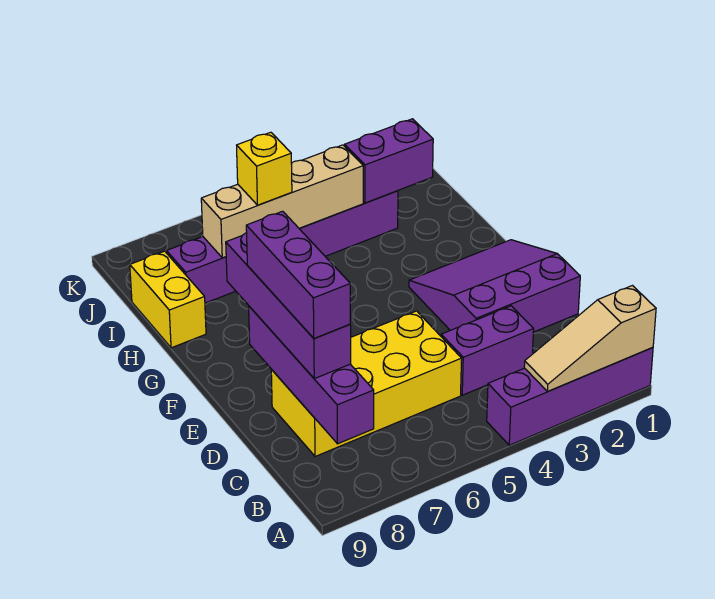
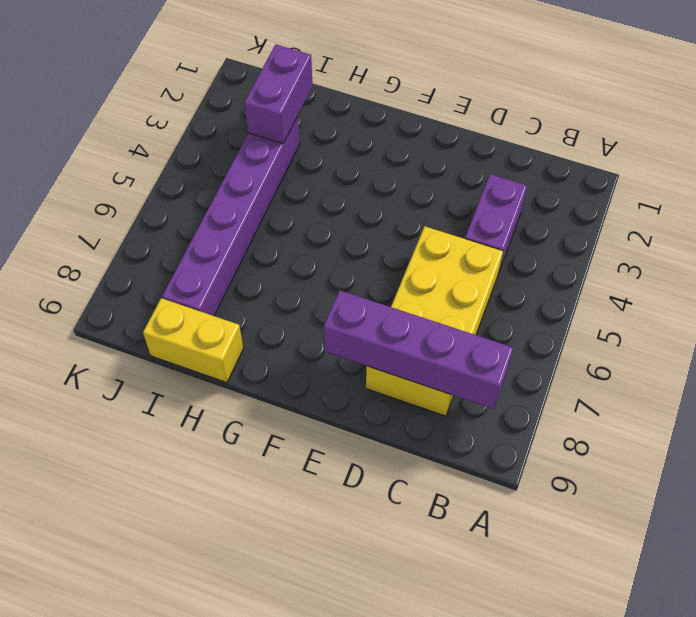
none -> purple brick A1:A4 level 1
none -> purple slope D1:F3 level 1 top D
none -> tan slope A1:A3 level 2 top 1

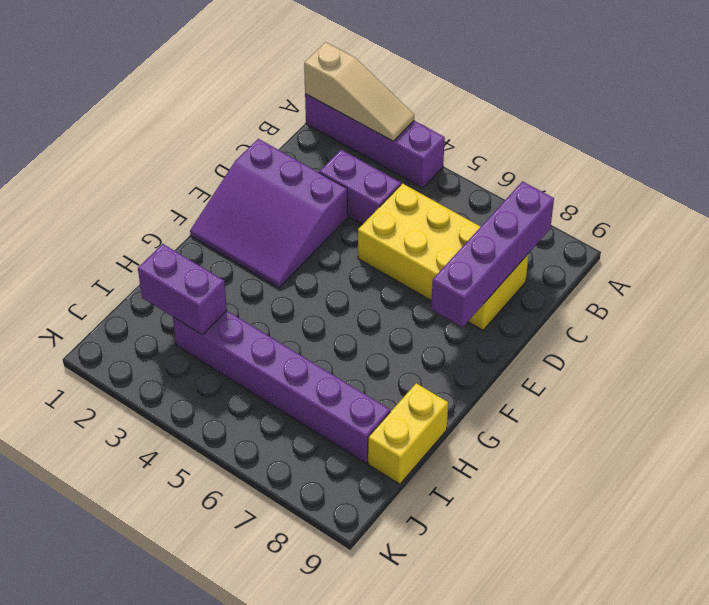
none -> tan brick I4:I7 level 2
none -> purple brick C8:F8 level 3
none -> yellow brick I6 level 3

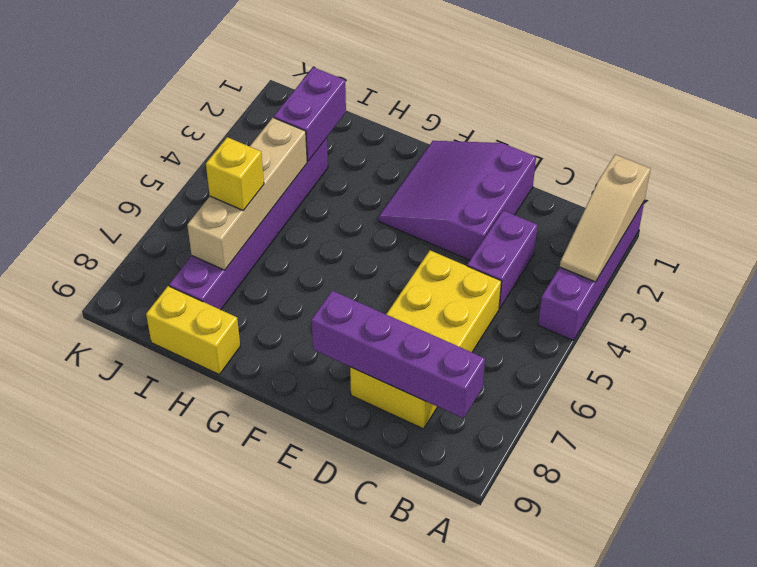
none -> purple brick C8:F8 level 3
none -> purple brick C8:E8 level 4

